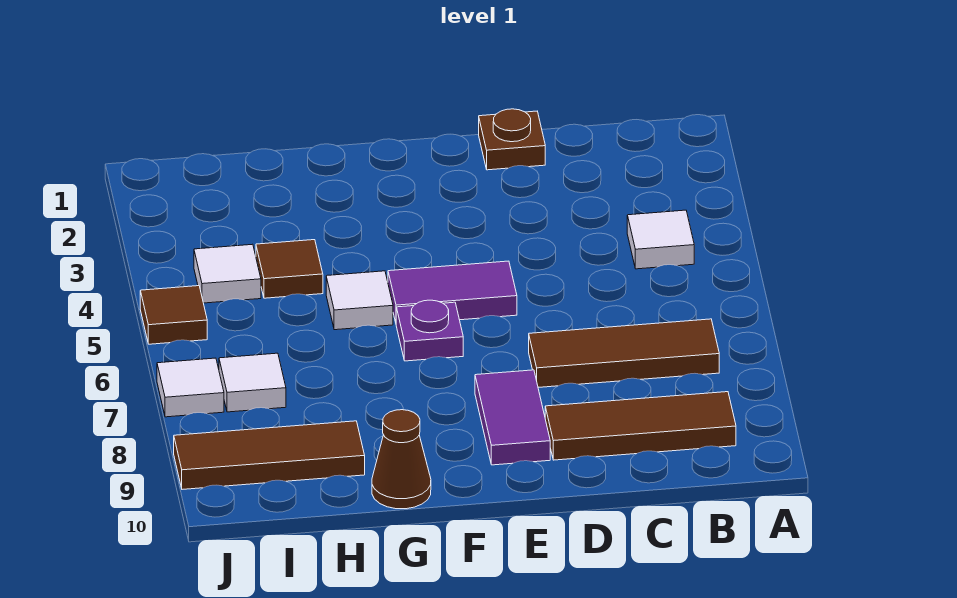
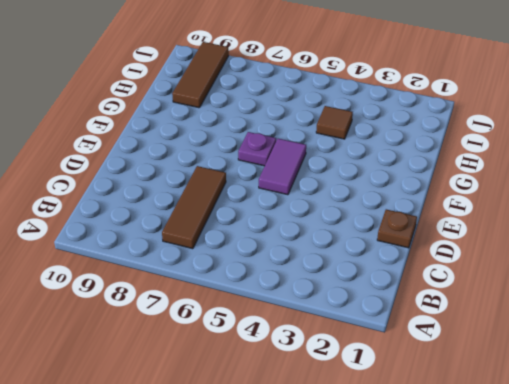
none -> white tile B4 level 1
none -> brown tile B9:D9 level 1
none -> purple tile E8:E9 level 1

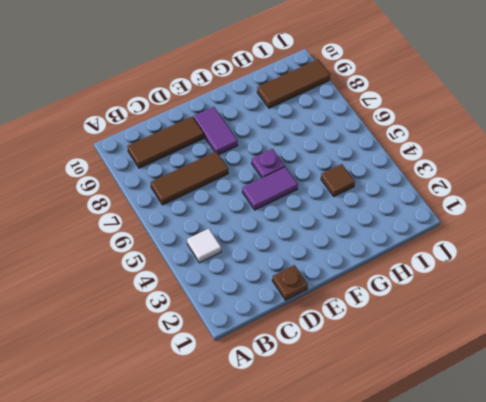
none -> white tile G5 level 1
none -> brown cone G10 level 1
none -> white tile I4 level 1

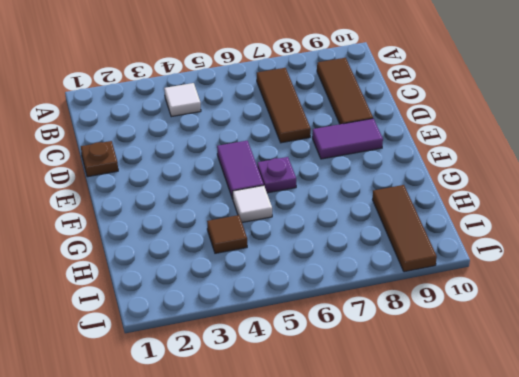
none -> brown cone G10 level 1
none -> white tile I4 level 1
none -> white tile I7 level 1

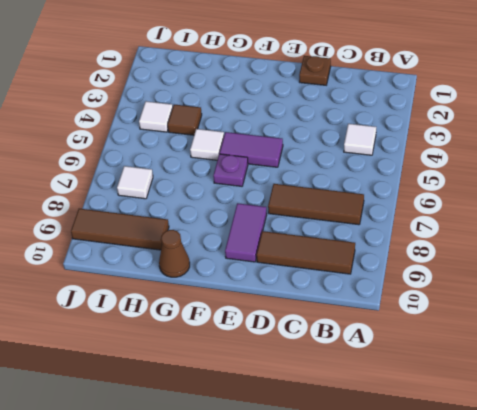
none -> brown tile J5 level 1
none -> white tile J7 level 1

